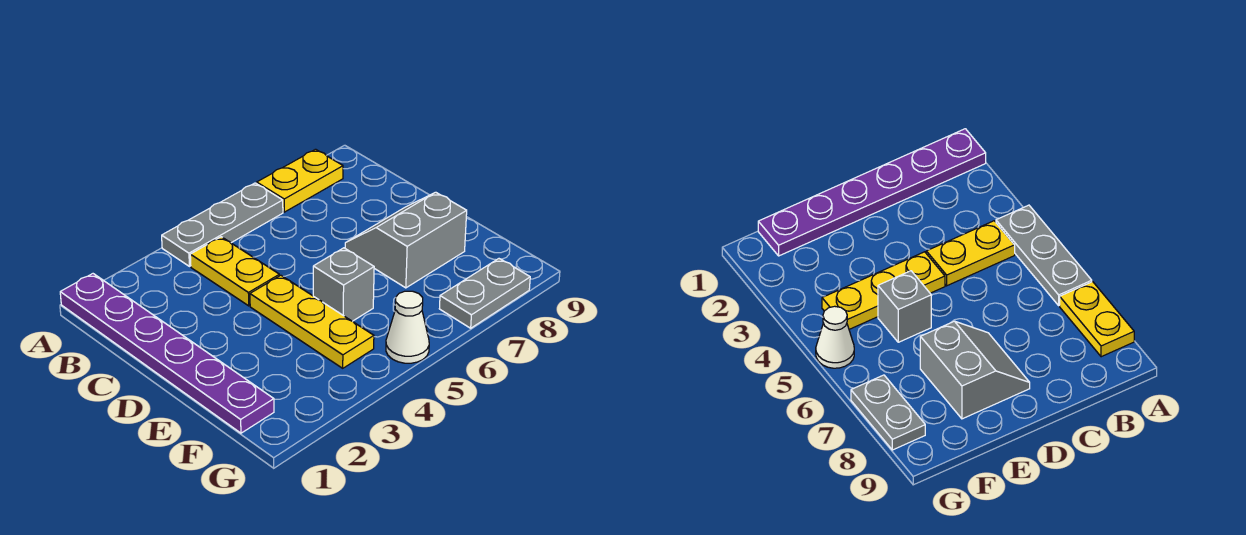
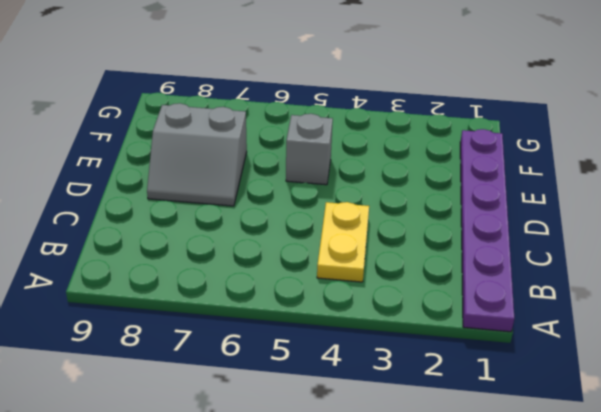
none -> grey plate A4:A6 level 1
none -> yellow plate A7:A8 level 1

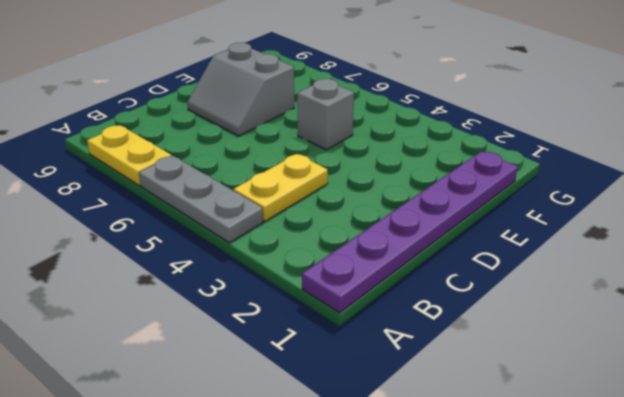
none -> yellow plate D4:F4 level 1
none -> white cone G5 level 1

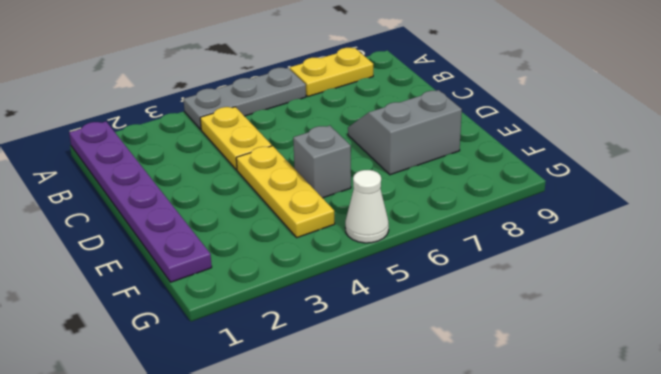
none -> grey plate G7:G8 level 1

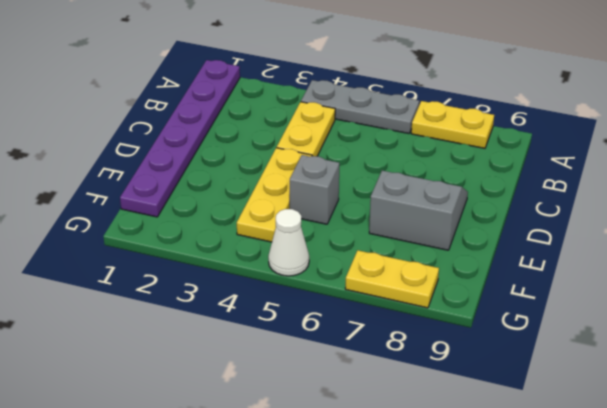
yellow plate G7:G8 level 1 -> grey plate G7:G8 level 1

